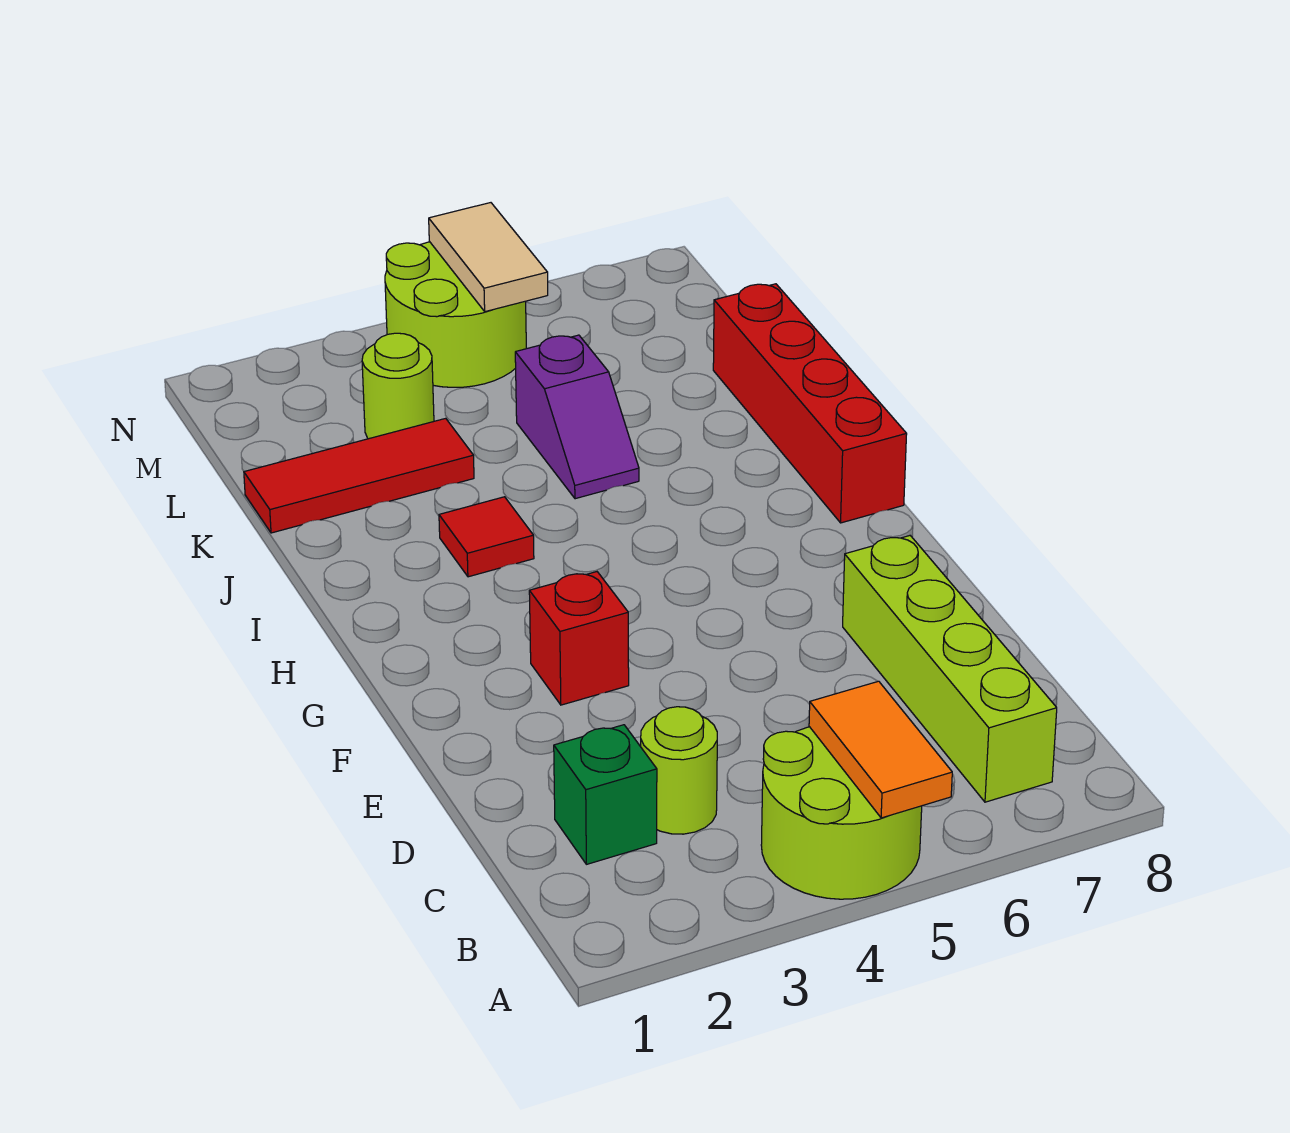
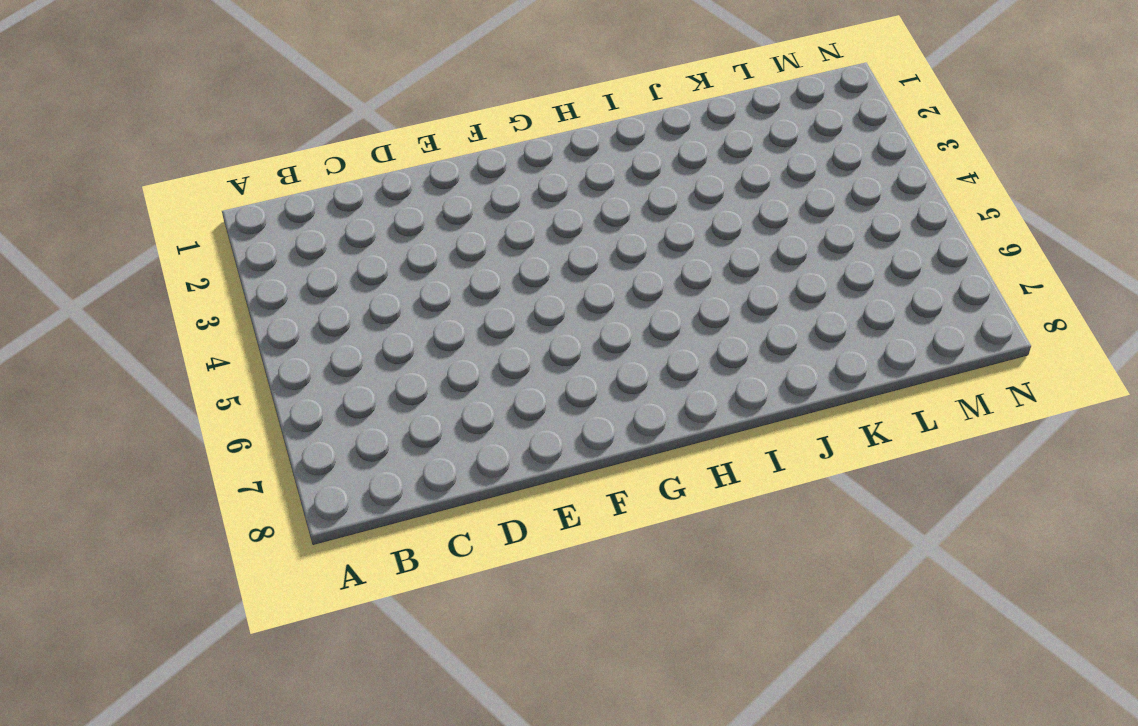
none -> lime round brick A4:B5 level 1
none -> lime brick B7:E7 level 1
none -> green brick C2 level 1

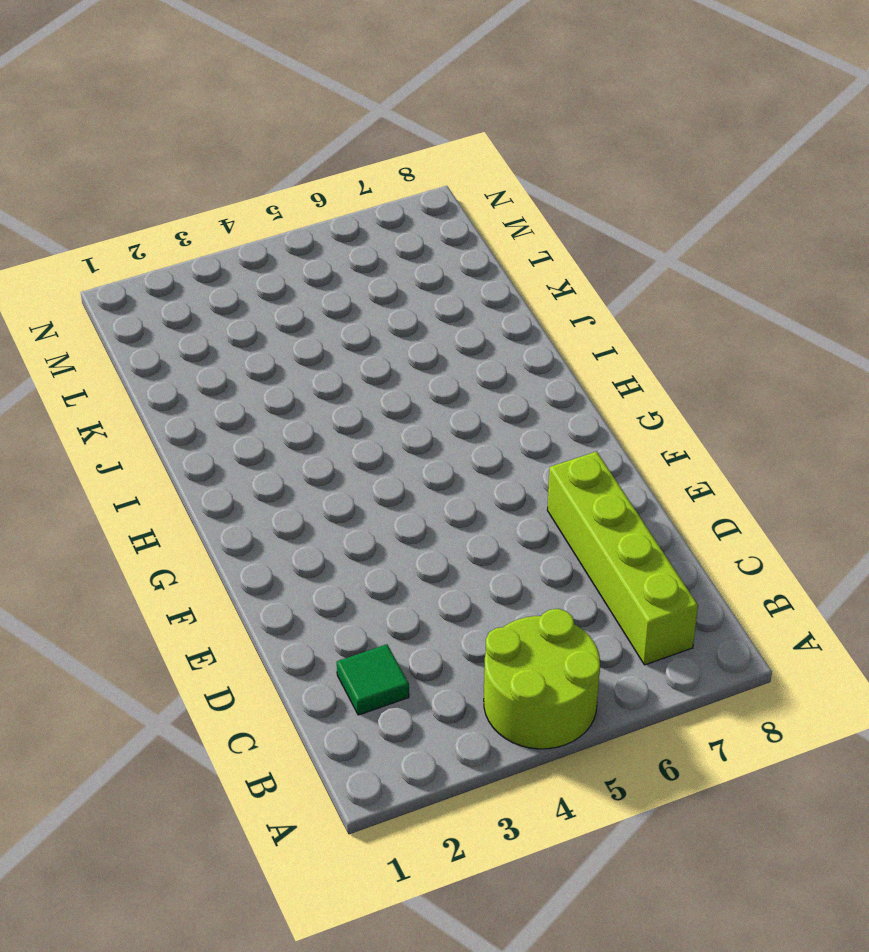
green tile C2 level 1 -> green brick C2 level 1
none -> lime round brick C3 level 1
none -> red brick F3 level 1
none -> red brick H8:K8 level 1

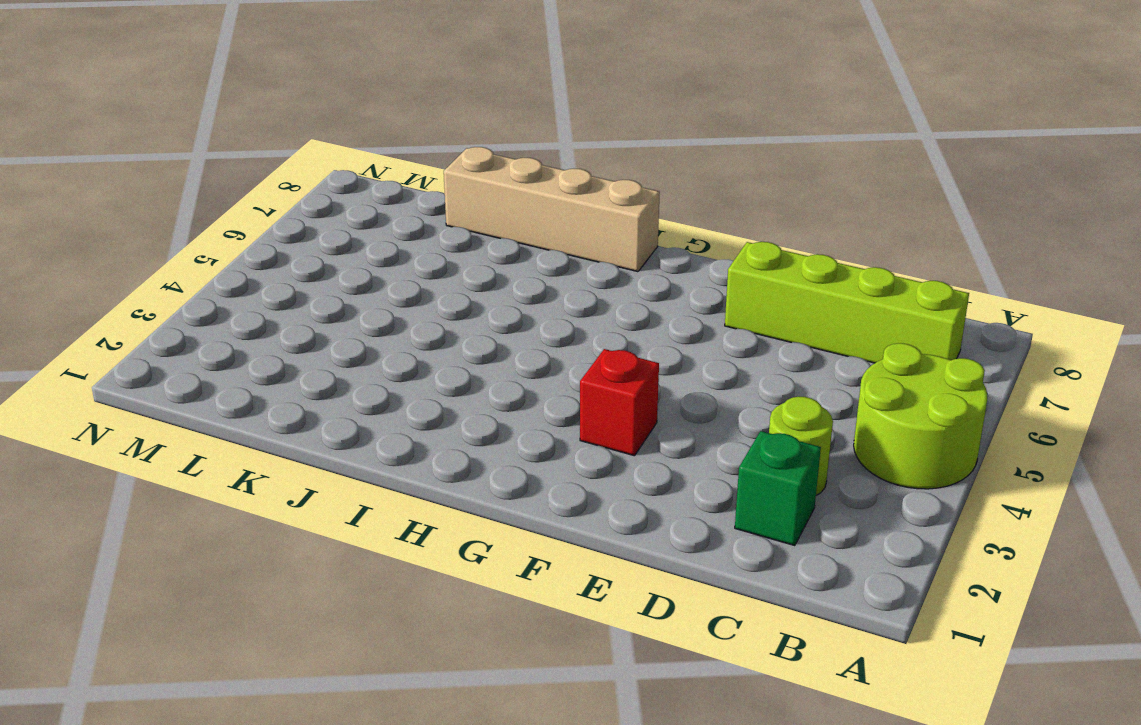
tan brick H8:K8 level 1 -> red brick H8:K8 level 1
none -> red tile I3 level 1
none -> purple slope J5:K5 level 1 top K
none -> red tile K1:K3 level 1

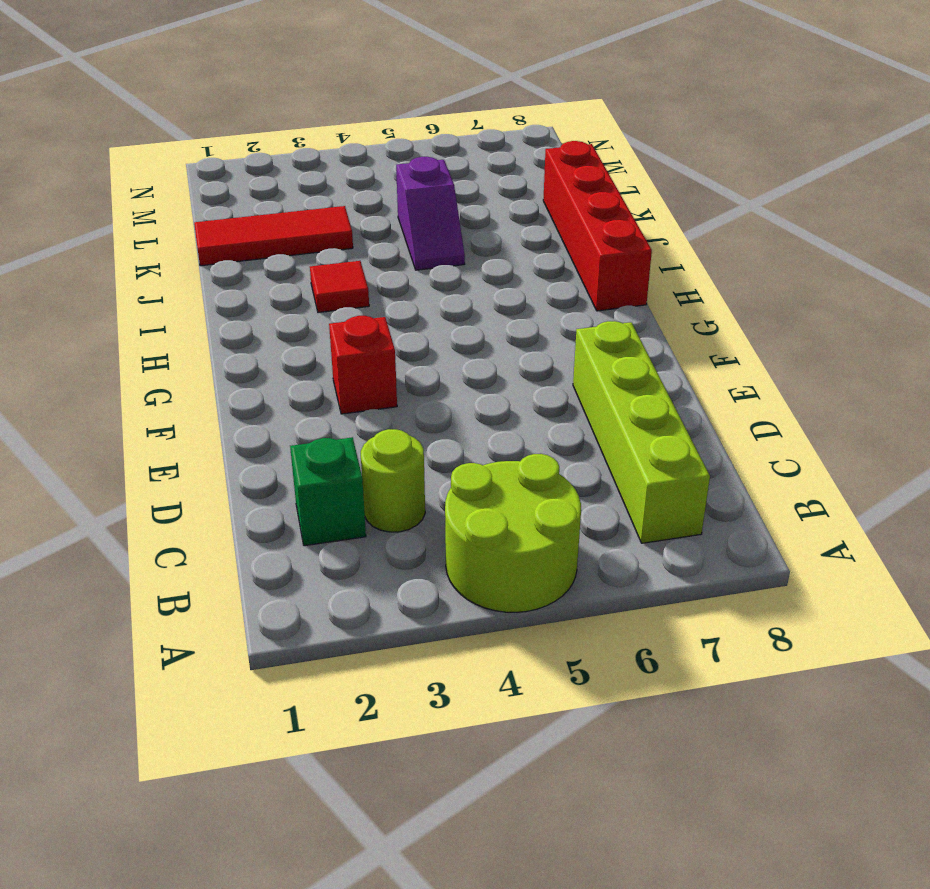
none -> lime round brick L3 level 1
none -> lime round brick M4:N5 level 1
none -> orange tile A5:B5 level 2

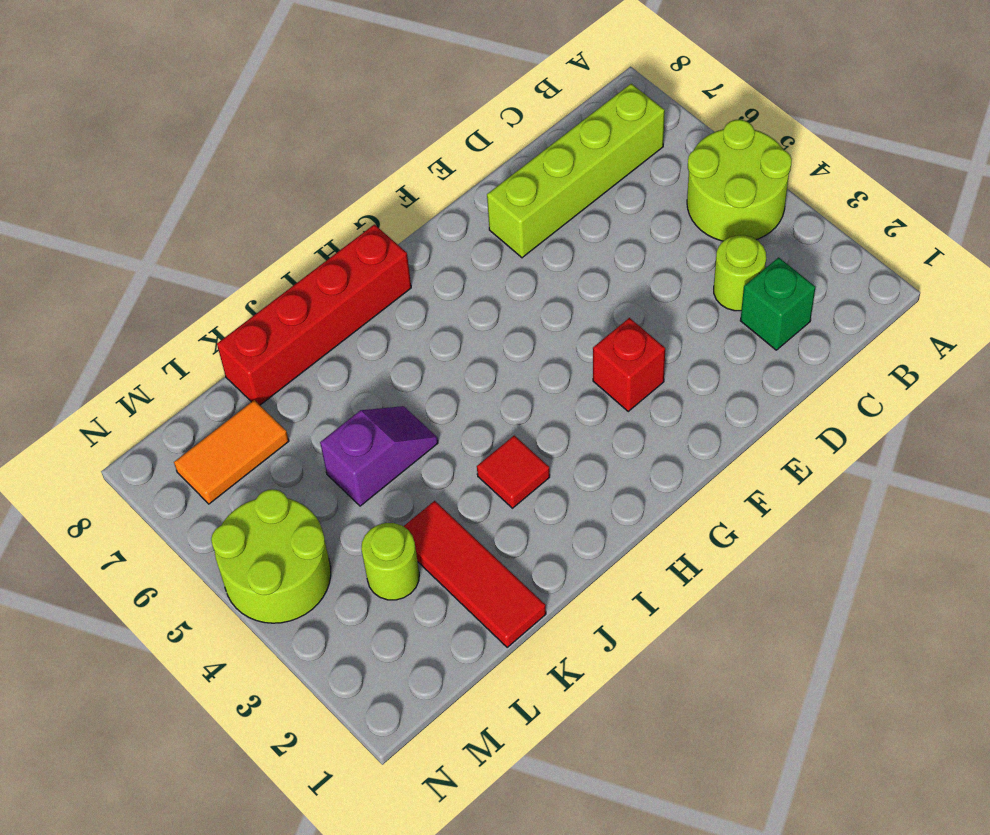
orange tile L7:M7 level 1 -> orange tile A5:B5 level 2
none -> tan tile M5:N5 level 2

